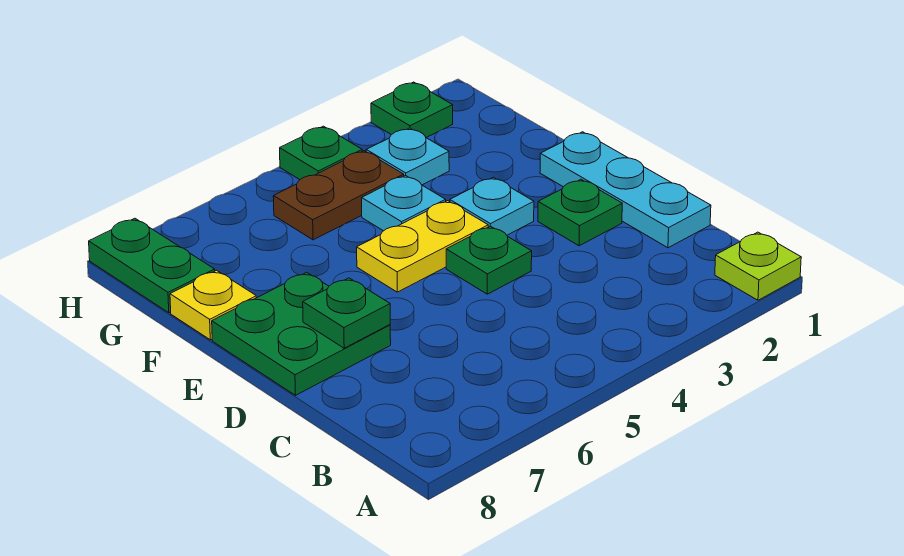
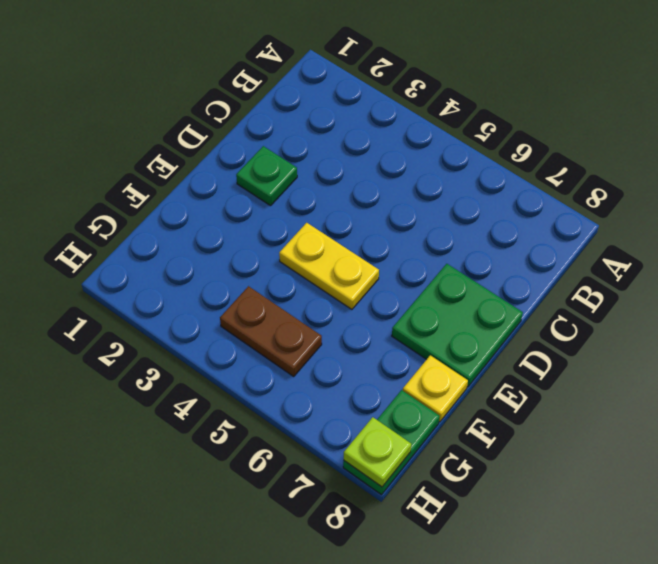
lime plate H8 level 2 -> lime plate A1 level 1
none -> cyan plate C1:E1 level 1
none -> green plate D4 level 1
none -> cyan plate E3 level 1

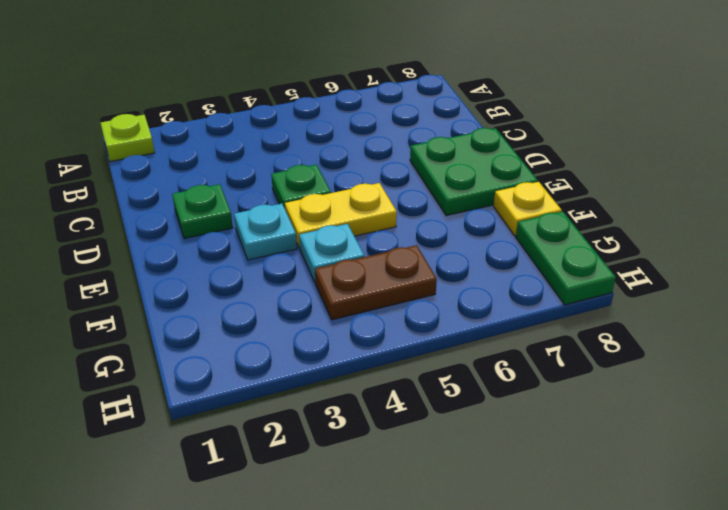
none -> cyan plate C1:E1 level 1
none -> cyan plate G3 level 1
none -> green plate H2 level 1

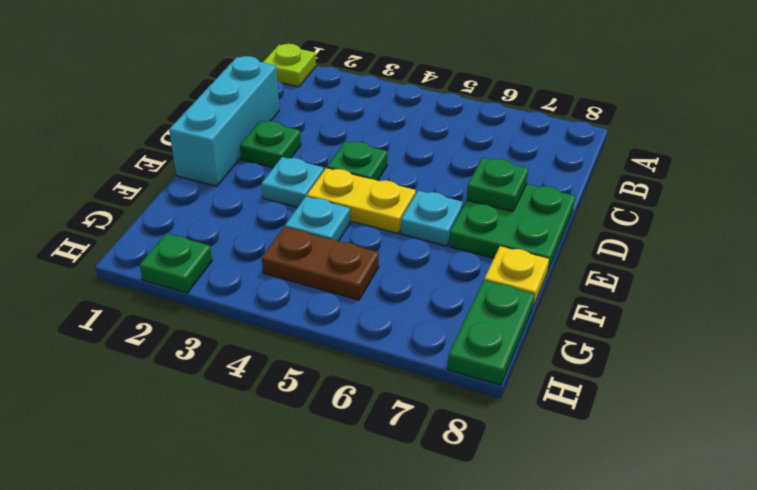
cyan brick C1:E1 level 1 -> cyan plate C1:E1 level 1
cyan plate E6 level 1 -> cyan plate G3 level 1
none -> green plate H4 level 1

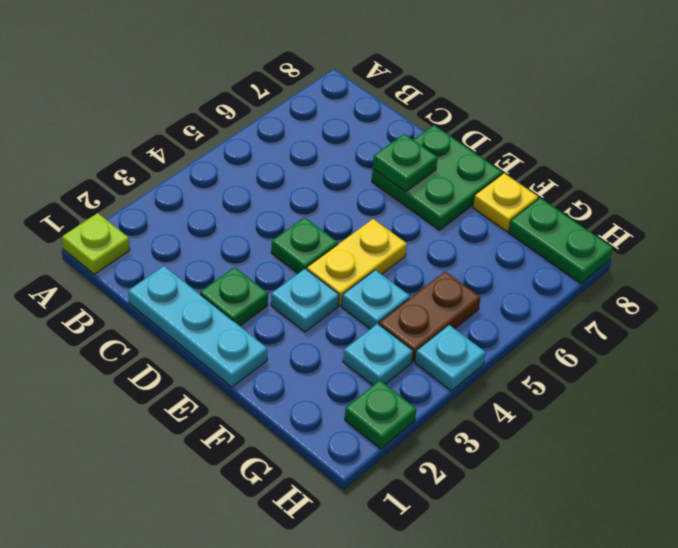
cyan plate H4 level 1 -> green plate H4 level 1

